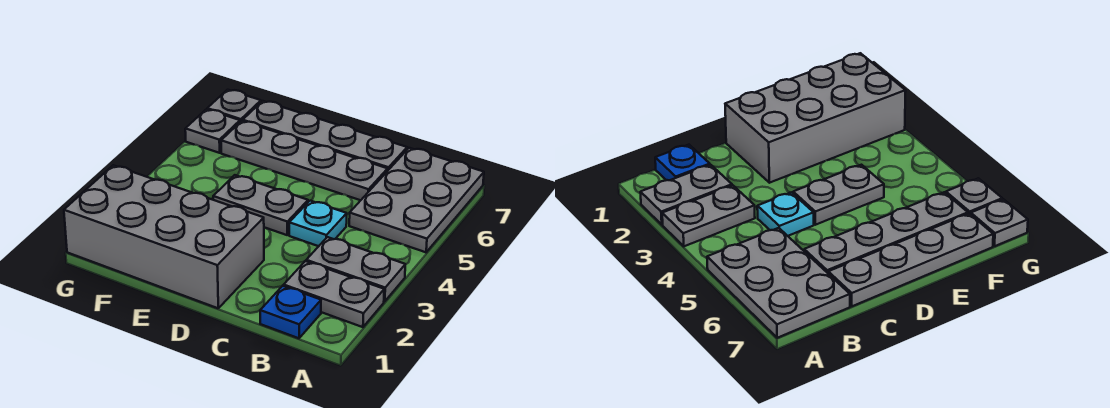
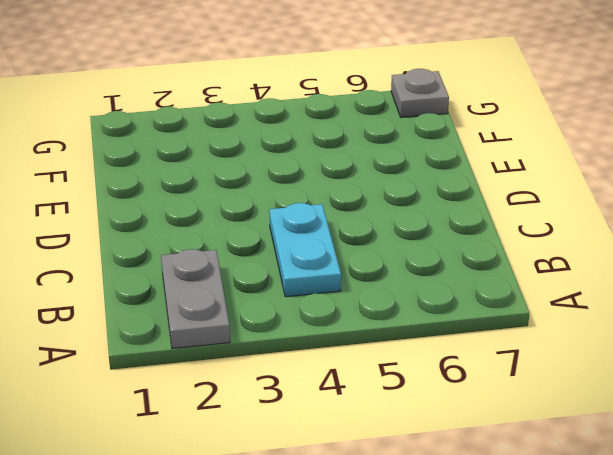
cyan plate B4:C4 level 1 -> cyan plate C4 level 1
none -> grey plate A3:B3 level 1
none -> grey plate A5:B7 level 1

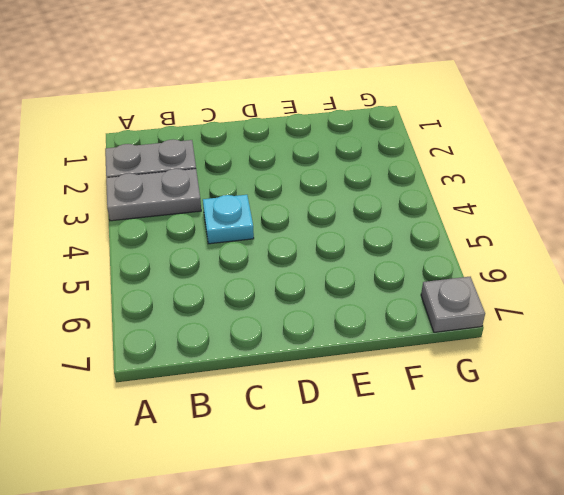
none -> grey plate A5:B7 level 1
none -> blue plate B1 level 1

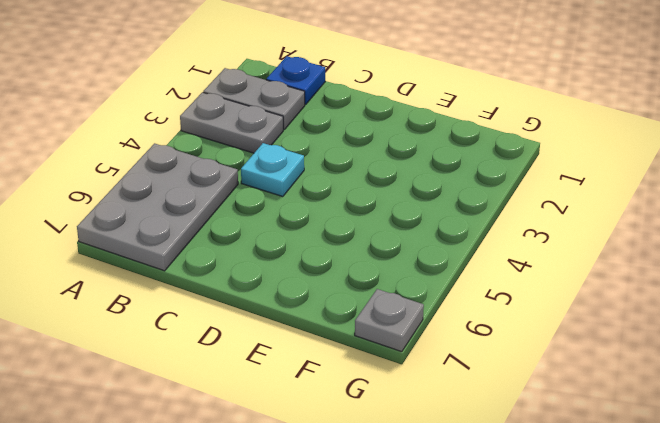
none -> grey plate C6:F6 level 1
none -> grey plate C7:F7 level 1

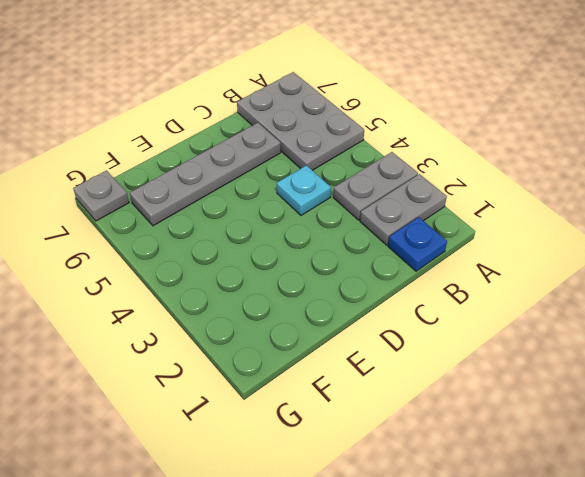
none -> grey plate C7:F7 level 1
none -> grey brick D1:G2 level 1

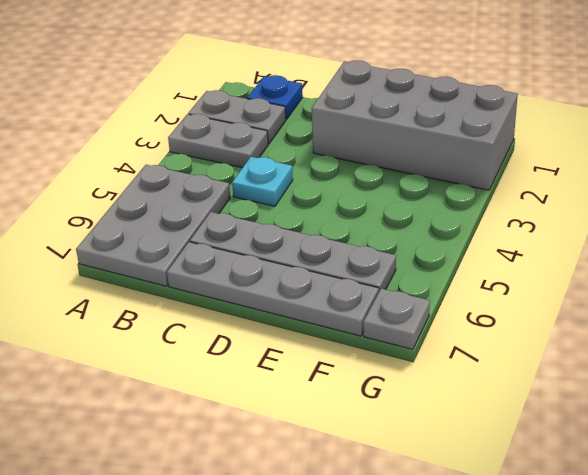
none -> grey plate D4:E4 level 1
none -> grey plate G6 level 1

